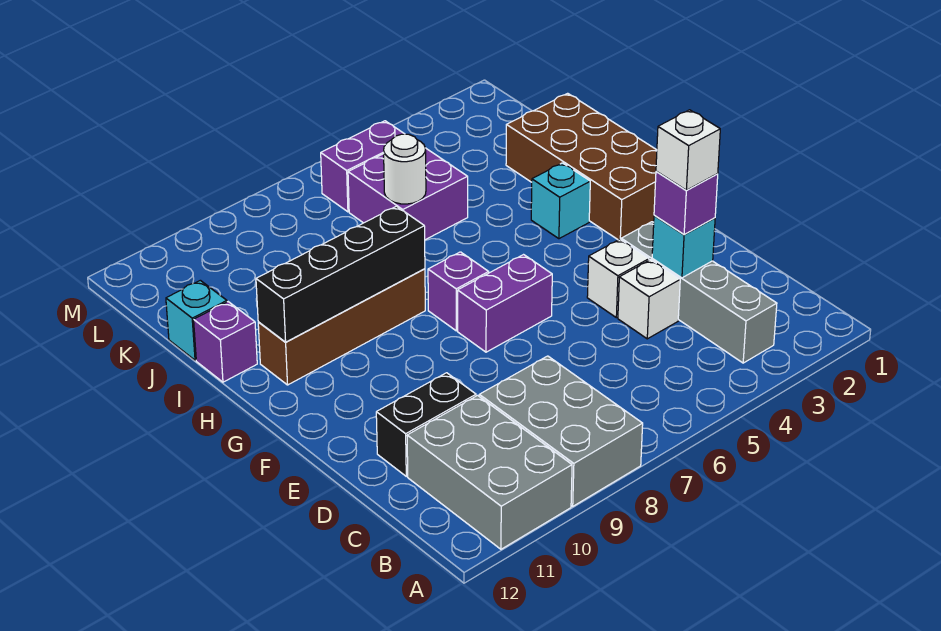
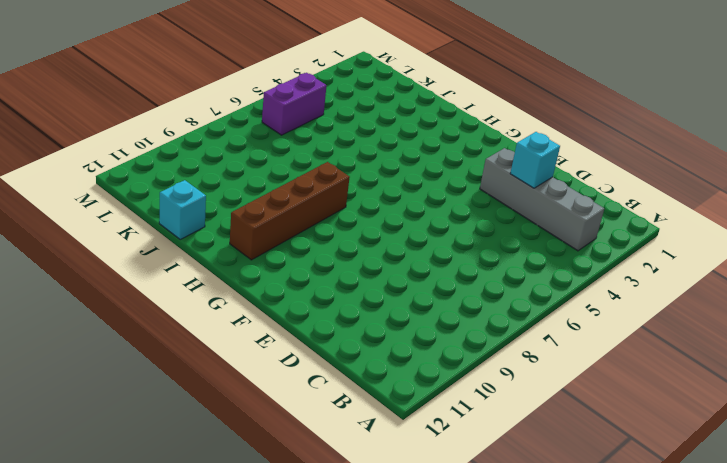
none -> grey brick A8:C9 level 1
none -> grey brick A10:C11 level 1
none -> white brick D4 level 1

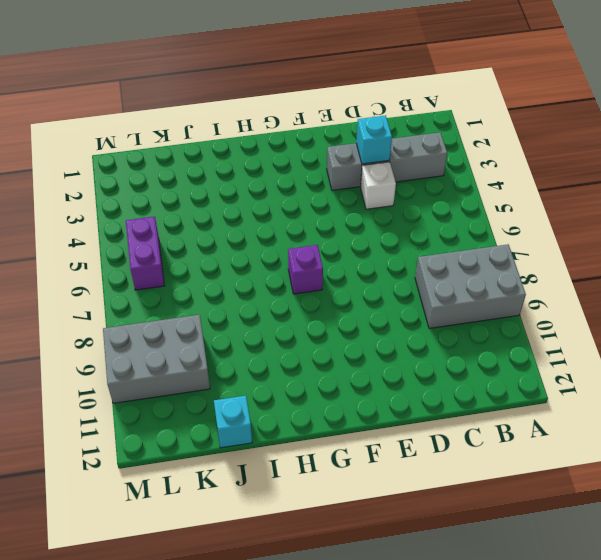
grey brick K9:M10 level 1 -> grey brick A10:C11 level 1
none -> black brick D10:D11 level 1
none -> white brick E4 level 1
none -> purple brick F6:F7 level 1

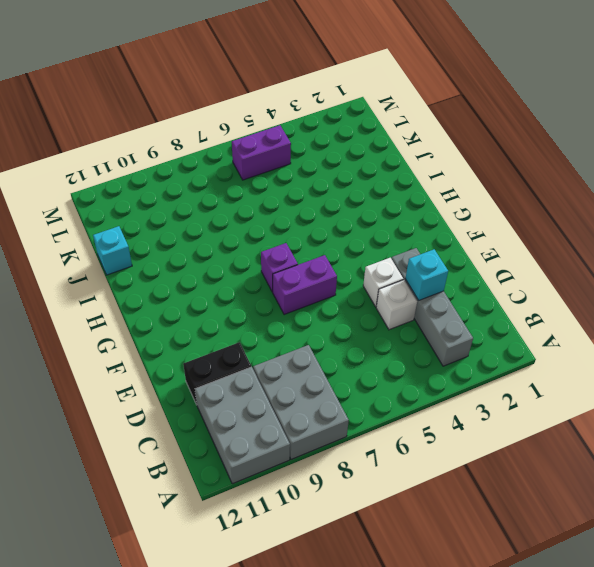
none -> brown brick G1:J2 level 1
none -> cyan brick H3 level 1
none -> brown brick H8:H11 level 1

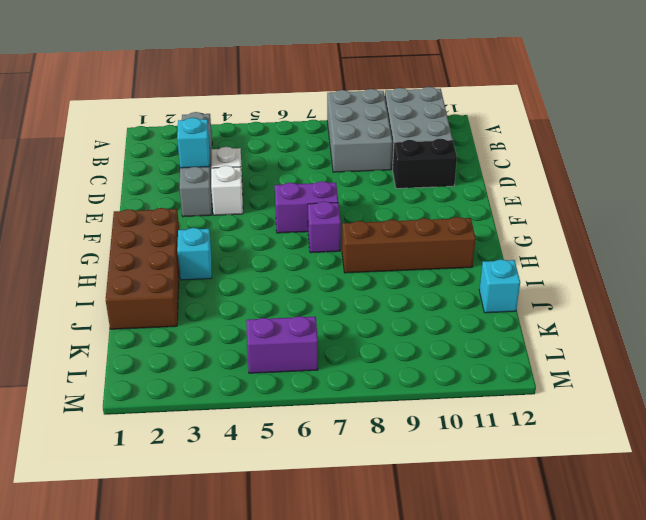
none -> purple brick I12 level 1
none -> purple brick J5:K6 level 1
none -> black brick H8:H11 level 2

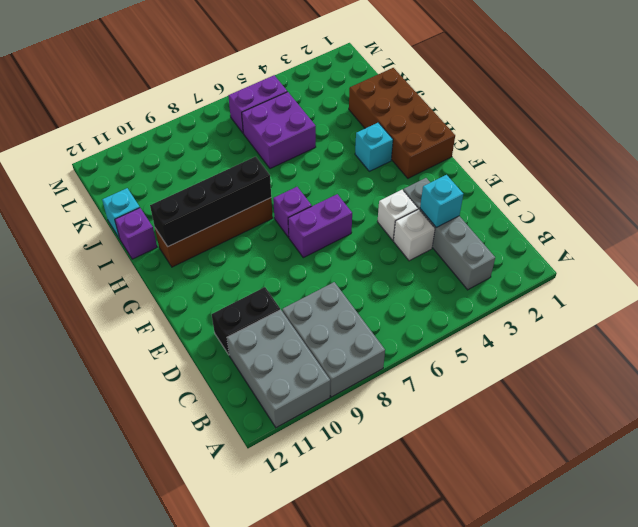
none -> white round brick J6 level 2
none -> purple brick D3 level 3
none -> white brick D3 level 4

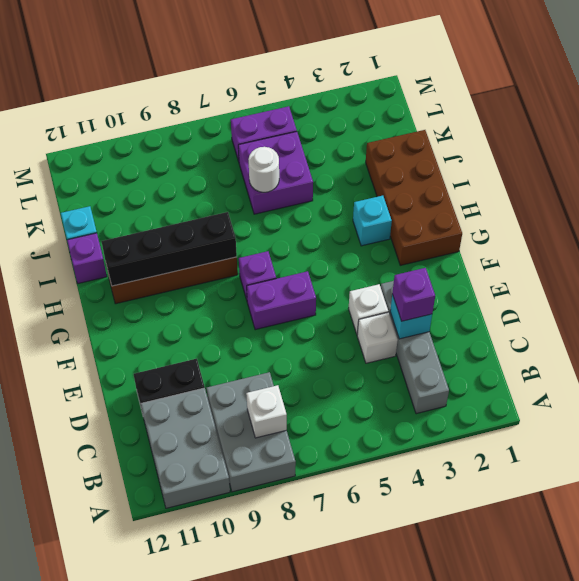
white brick B8 level 2 -> white brick D3 level 4

